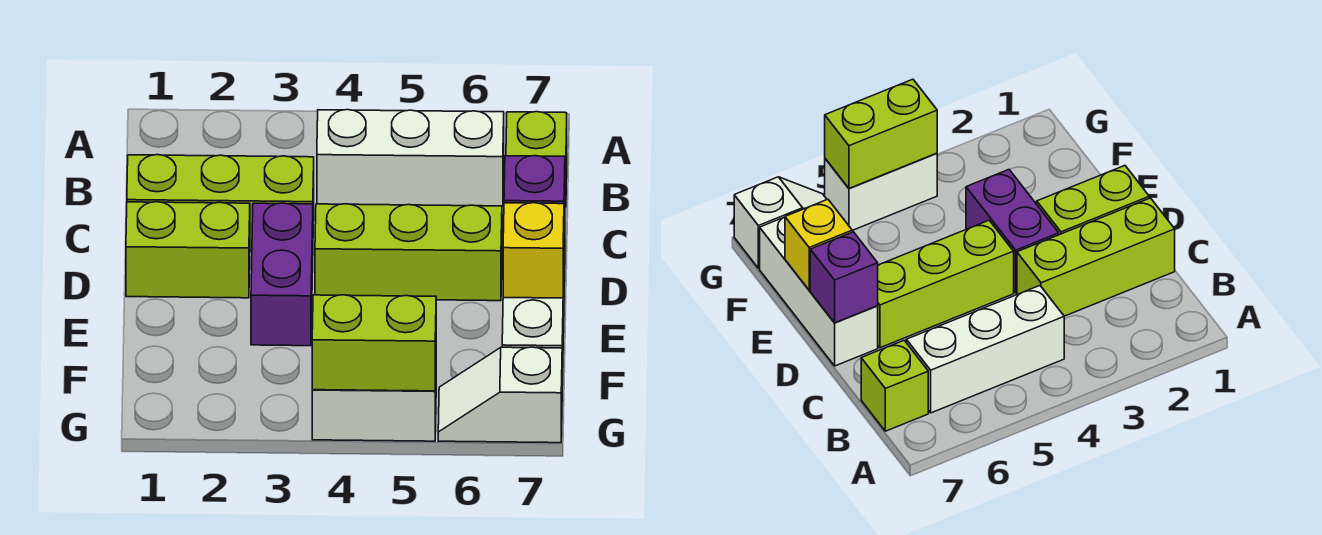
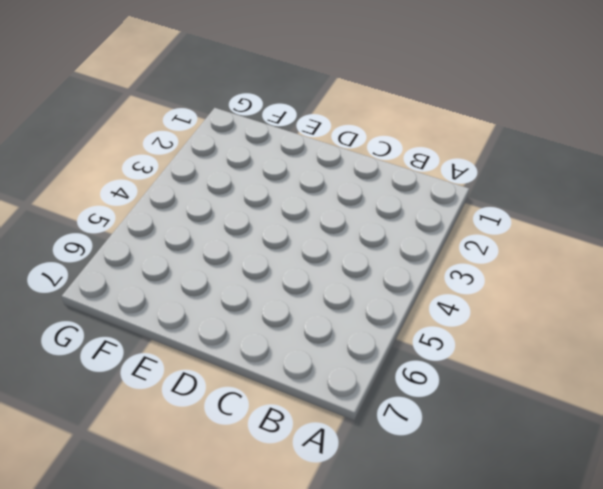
none -> white brick B4:B6 level 1
none -> lime brick B7 level 1
none -> lime brick C1:C3 level 1

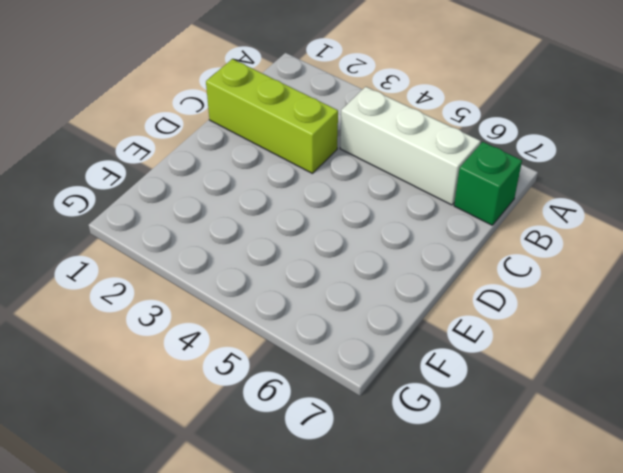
green brick B7 level 1 -> lime brick B7 level 1
none -> lime brick D1:D2 level 1
none -> purple brick D3:E3 level 1
none -> lime brick D4:D6 level 1

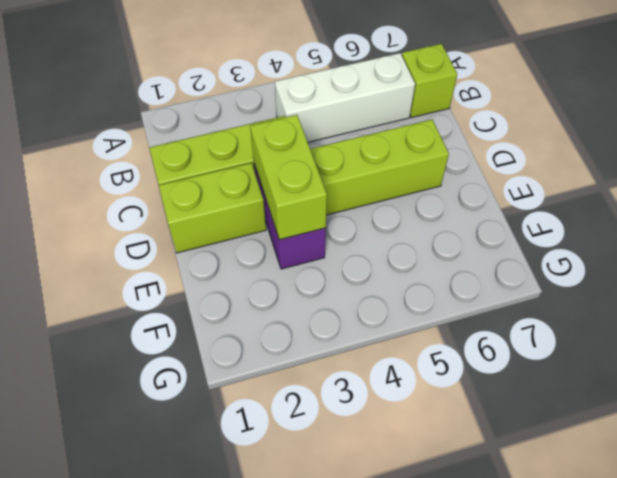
lime brick D3:E3 level 2 -> lime brick G4:G5 level 2
none -> white brick D7:F7 level 1
none -> white brick G4:G5 level 1
none -> white slope G6:G7 level 1 top 7

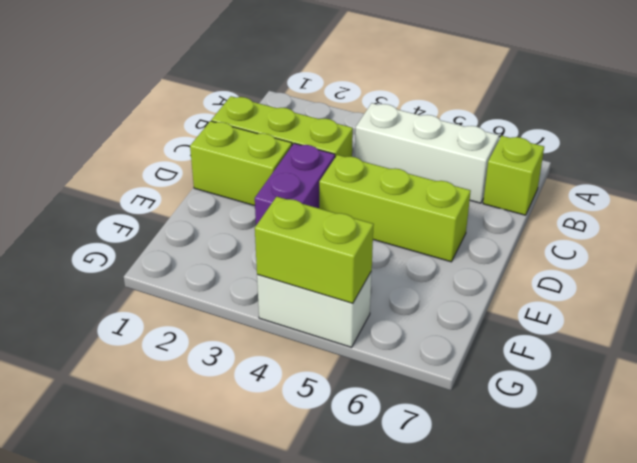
none -> white brick D7:F7 level 1
none -> white slope G6:G7 level 1 top 7
none -> purple brick D7 level 2

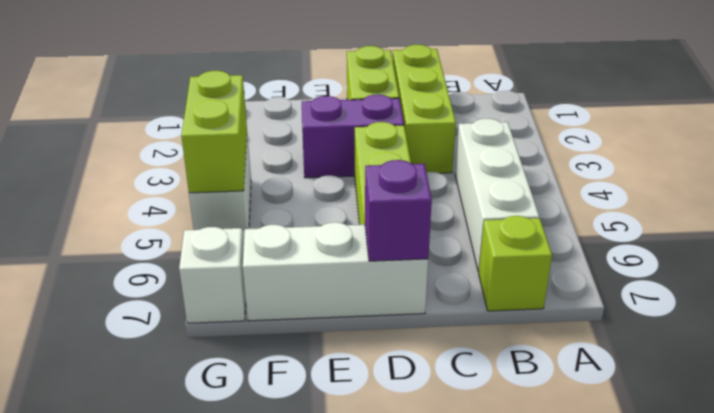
none -> yellow brick E7 level 2

